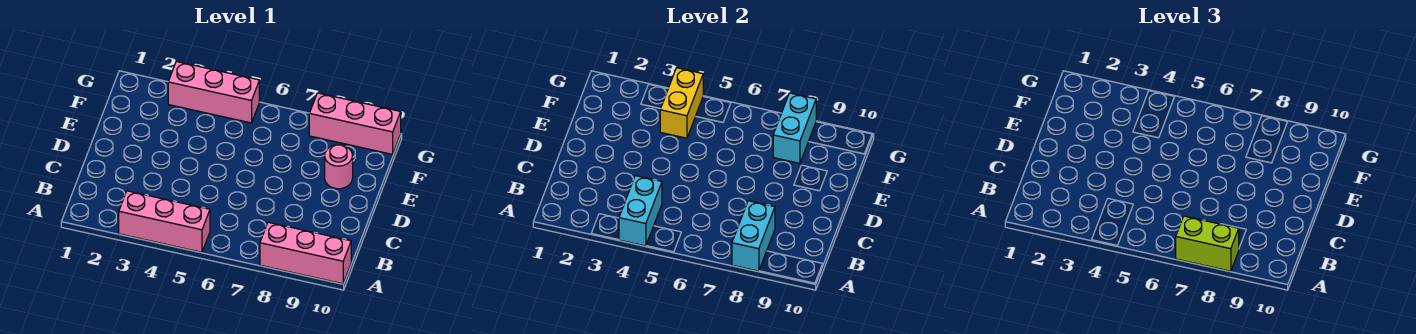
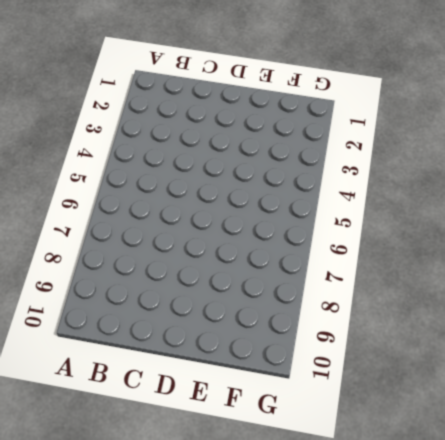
none -> pink brick A3:A5 level 1
none -> pink brick A8:A10 level 1

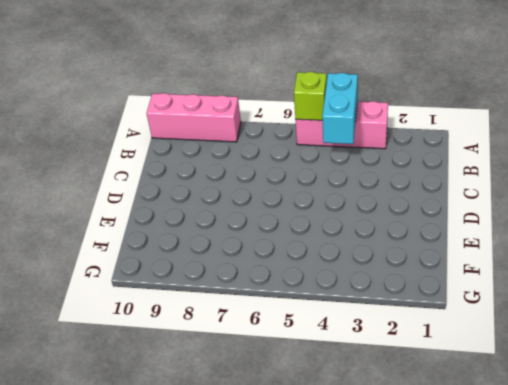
lime brick A5 level 2 -> none
none -> pink round brick E9 level 1
none -> pink brick G3:G5 level 1

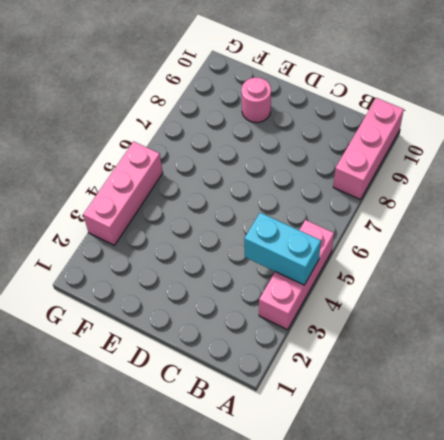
none -> pink brick G8:G10 level 1
none -> cyan brick A8:B8 level 2

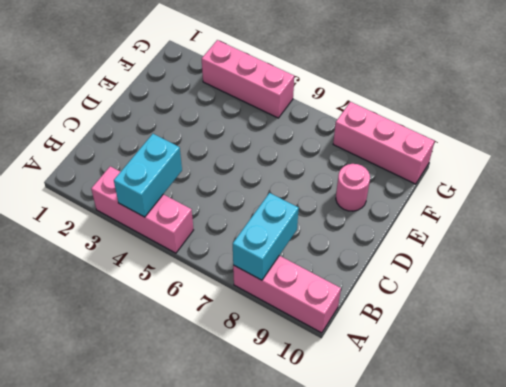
none -> yellow brick F4:G4 level 2
none -> cyan brick F8:G8 level 2

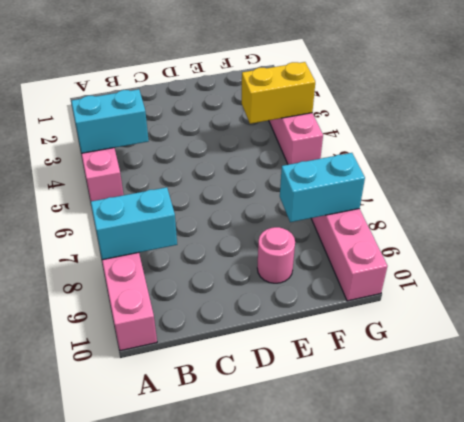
none -> lime brick A7:A8 level 3

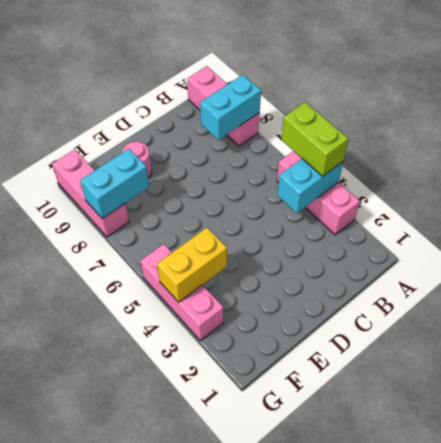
lime brick A4:A5 level 3 -> lime brick A7:A8 level 3

